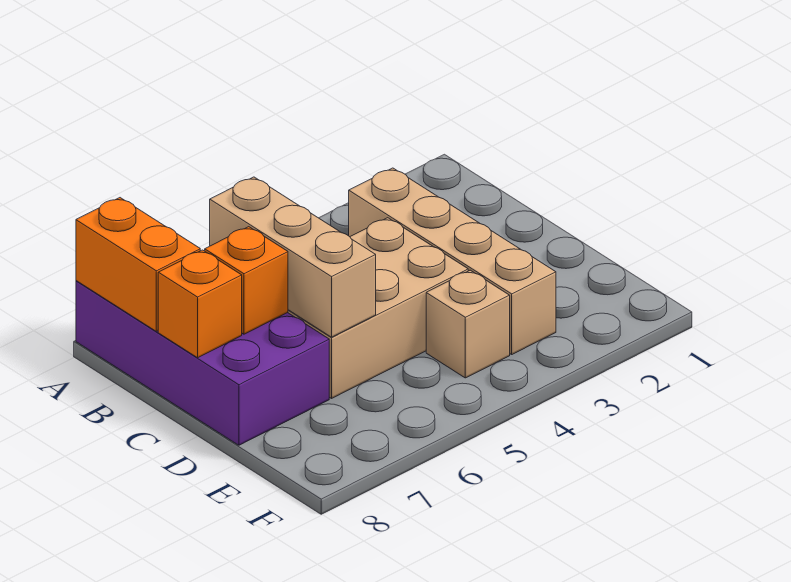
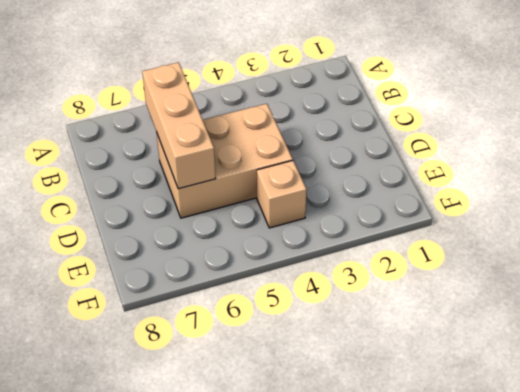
none -> purple brick A7:D8 level 1
none -> tan brick B3:E3 level 1

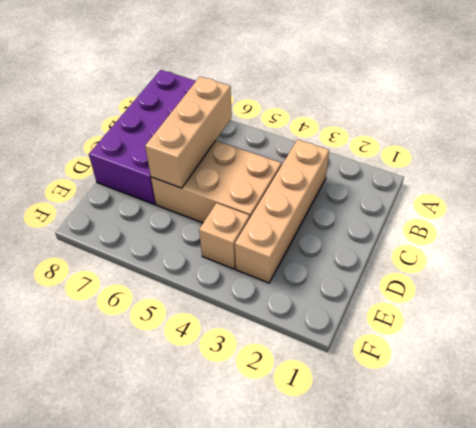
none -> orange brick A8:B8 level 2
none -> orange brick C7 level 2

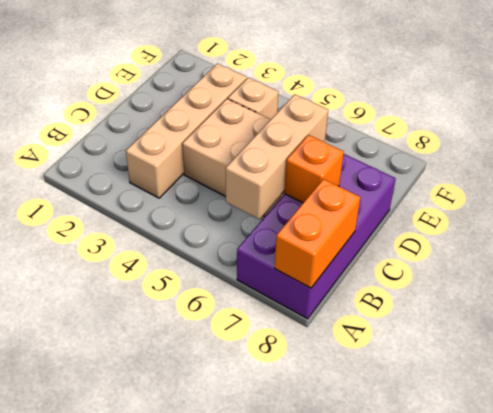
none -> orange brick C8 level 2

